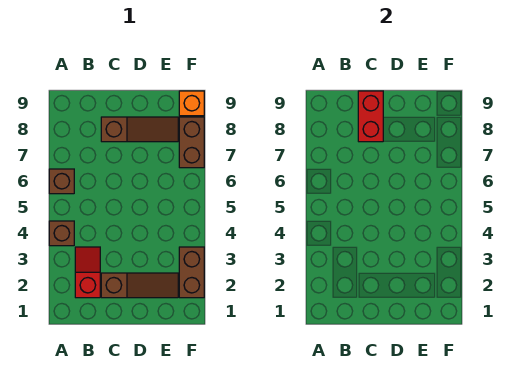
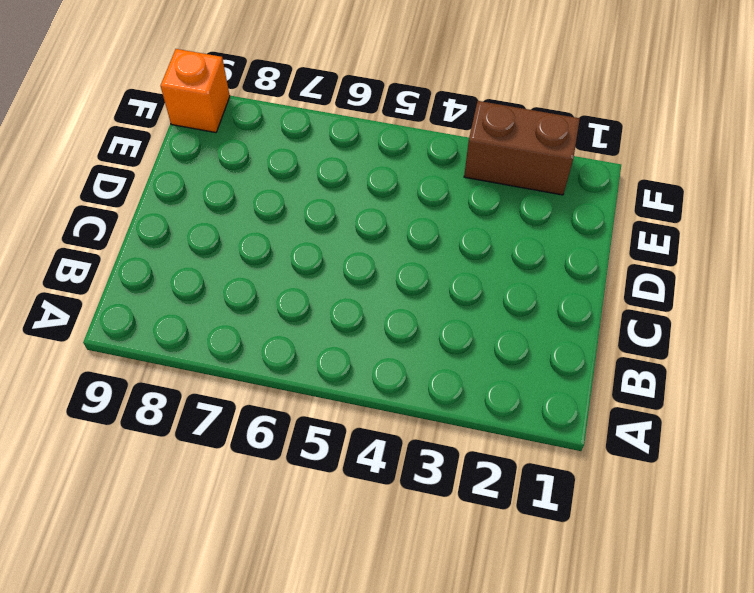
none -> brown brick A4 level 1
none -> brown brick A6 level 1

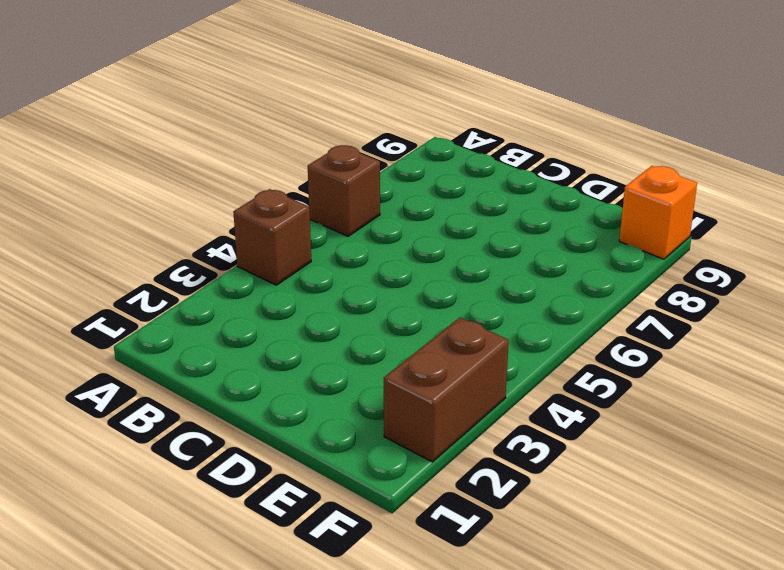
none -> red slope B2:B3 level 1 top 2
none -> brown slope C2:E2 level 1 top C

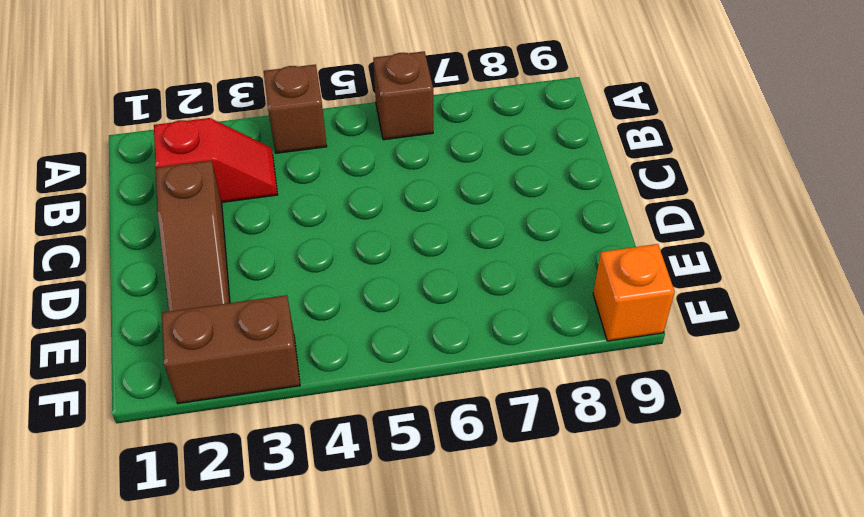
none -> brown slope C8:E8 level 1 top C
none -> brown brick F7:F8 level 1

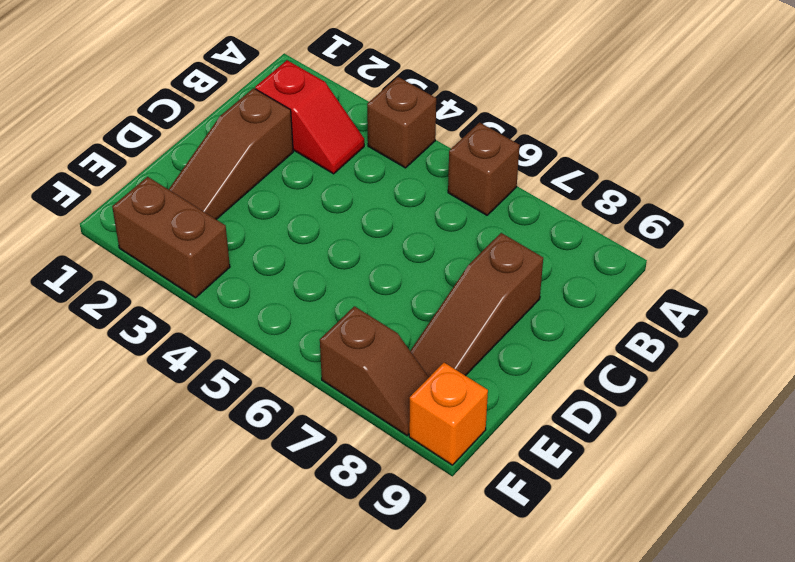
brown slope F7:F8 level 1 top 7 -> brown brick F7:F8 level 1
none -> red brick C8:C9 level 2

